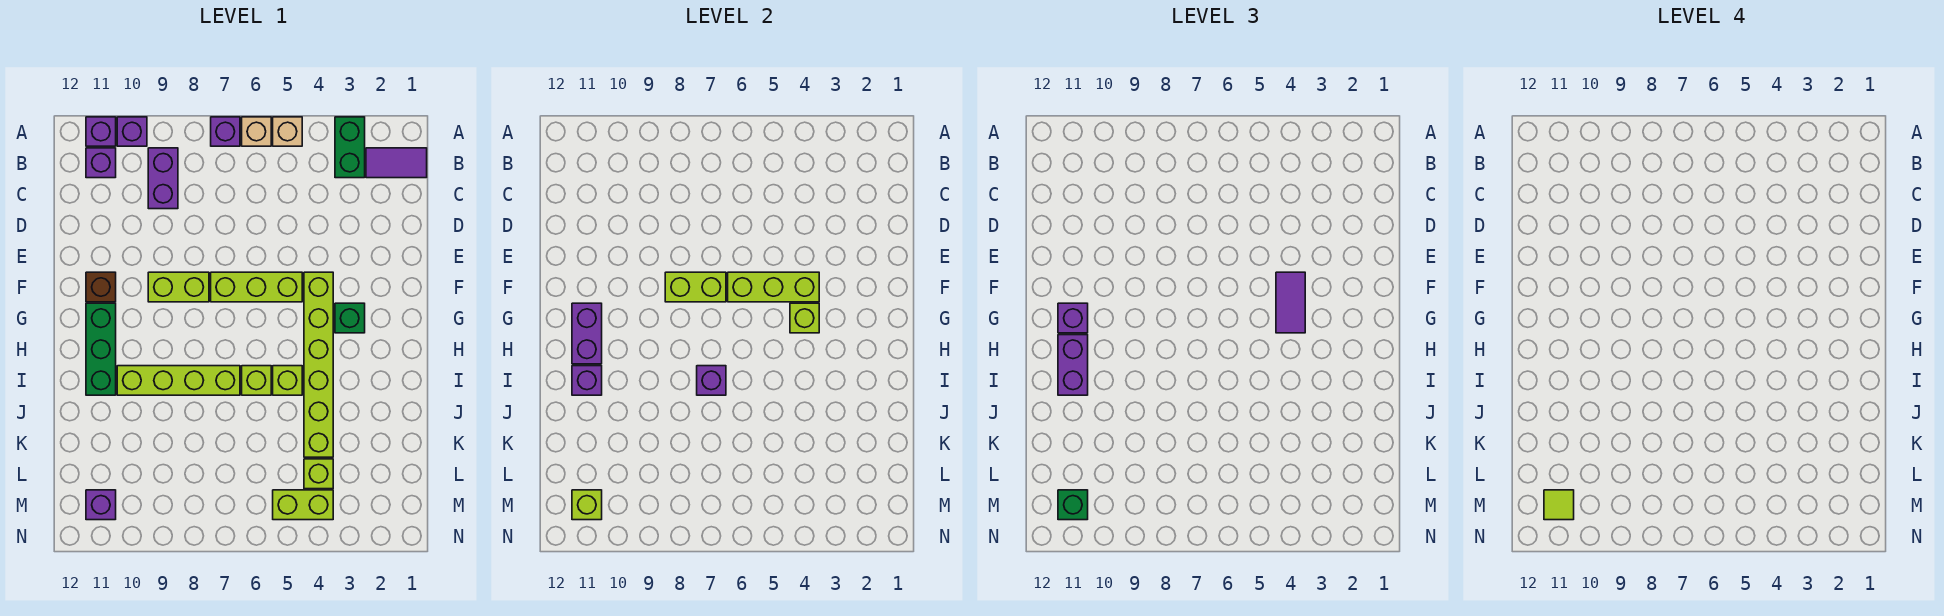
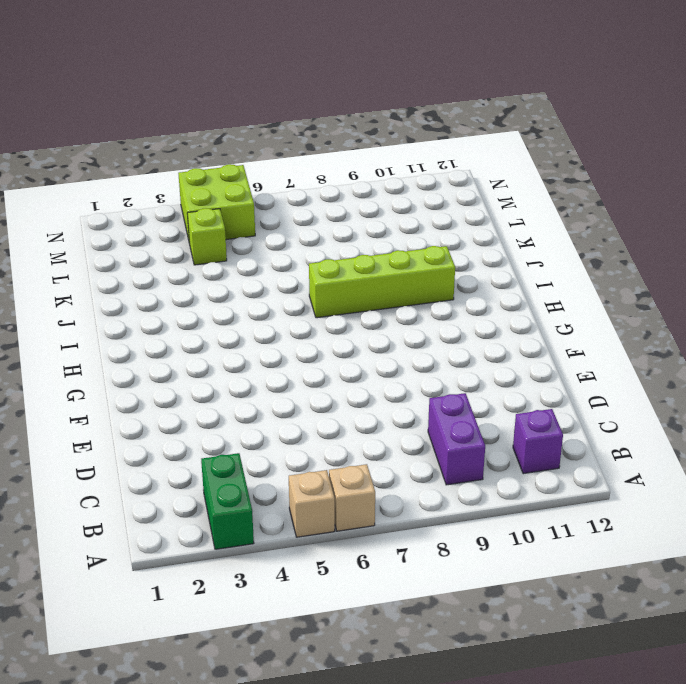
lime brick M4:N5 level 1 -> lime brick M4:M5 level 1
none -> purple brick A7 level 1
none -> purple brick A10 level 1
none -> purple brick A11 level 1
none -> purple tile B1:B2 level 1

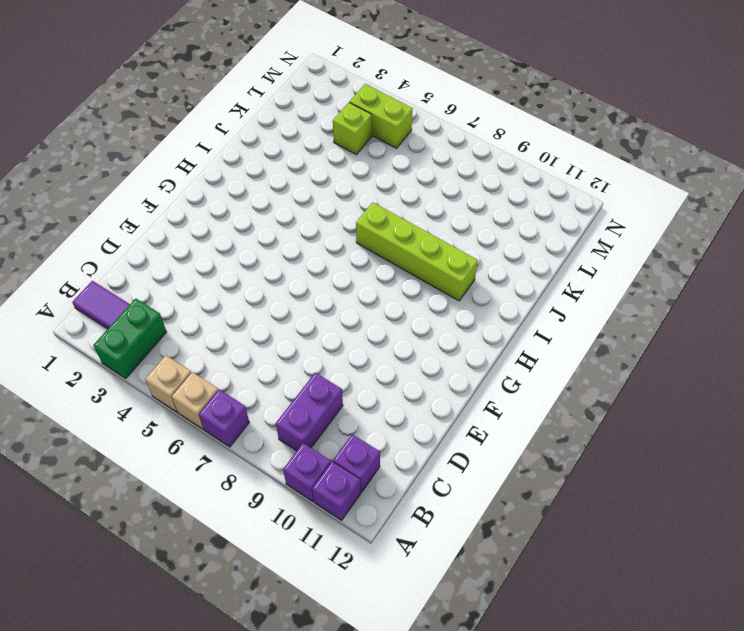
none -> lime brick F4:K4 level 1
none -> lime brick F5:F7 level 1
none -> lime brick F8:F9 level 1
none -> brown brick F11 level 1

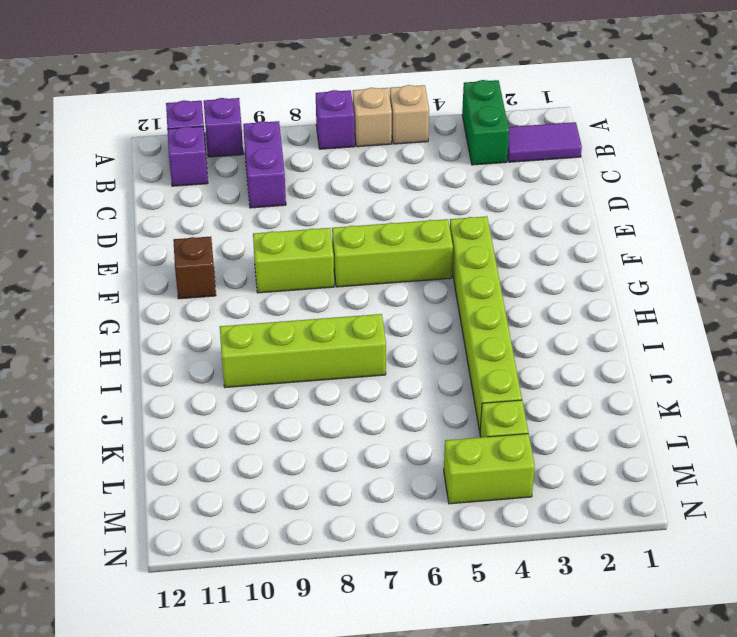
none -> green brick G3 level 1
none -> green brick G11:I11 level 1
none -> lime brick I5 level 1
none -> lime brick I6 level 1

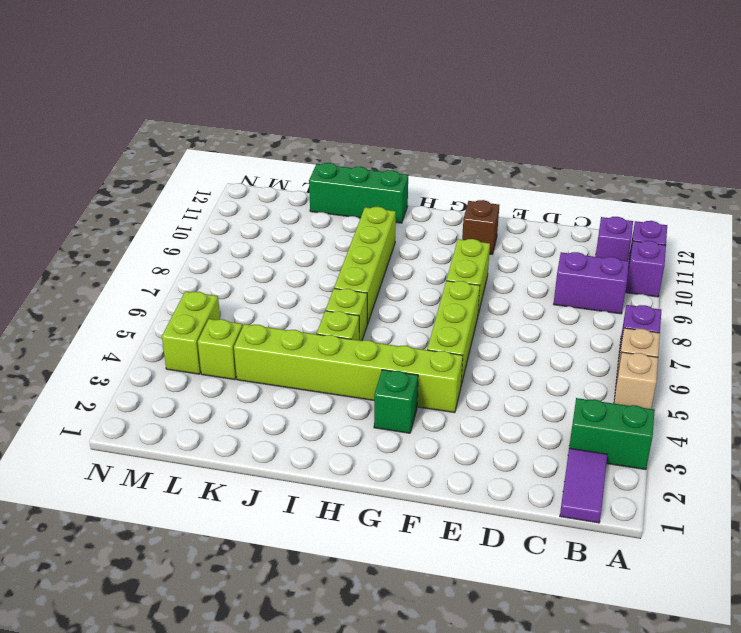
green brick I12:K12 level 1 -> green brick G11:I11 level 1
none -> purple brick M11 level 1
none -> lime brick F4:F6 level 2
none -> lime brick F7:F8 level 2
none -> lime brick G4 level 2

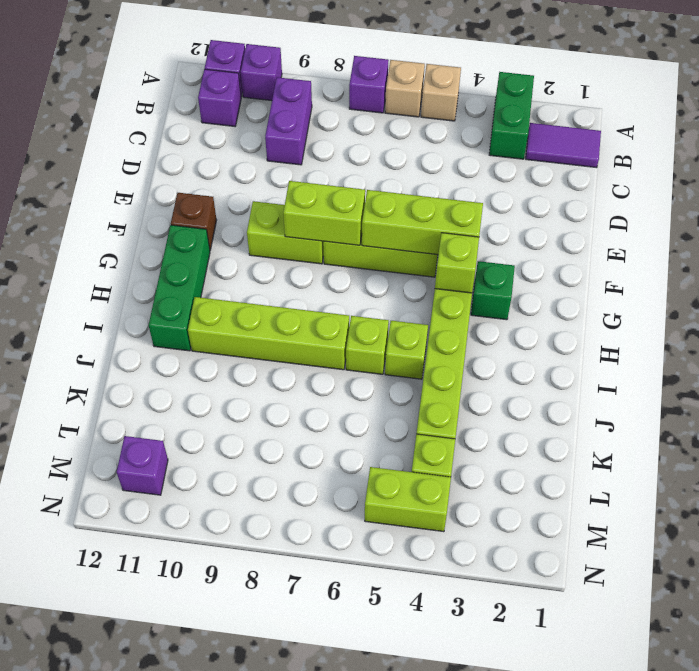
none -> purple brick G11:H11 level 2
none -> purple brick I7 level 2
none -> purple brick I11 level 2
none -> lime brick M11 level 2

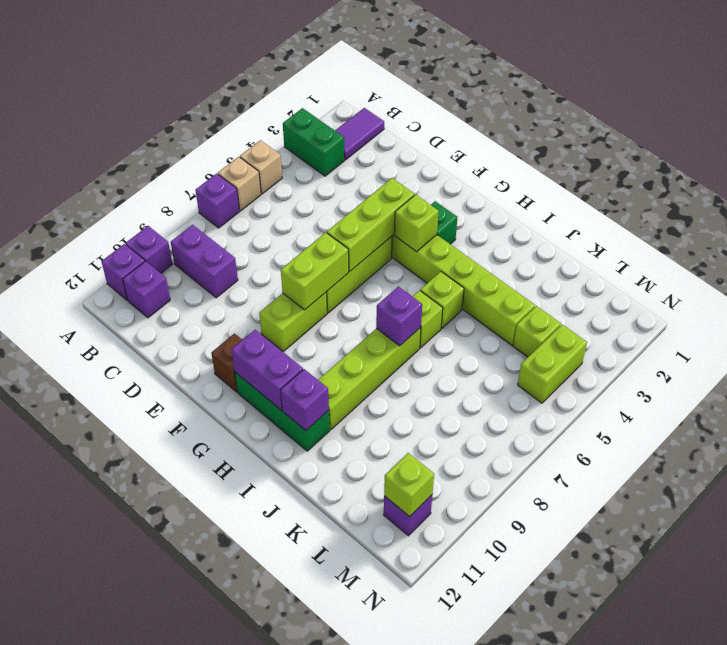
none -> purple tile F4:G4 level 3
none -> purple brick G11 level 3
none -> purple brick H11:I11 level 3
none -> green brick M11 level 3

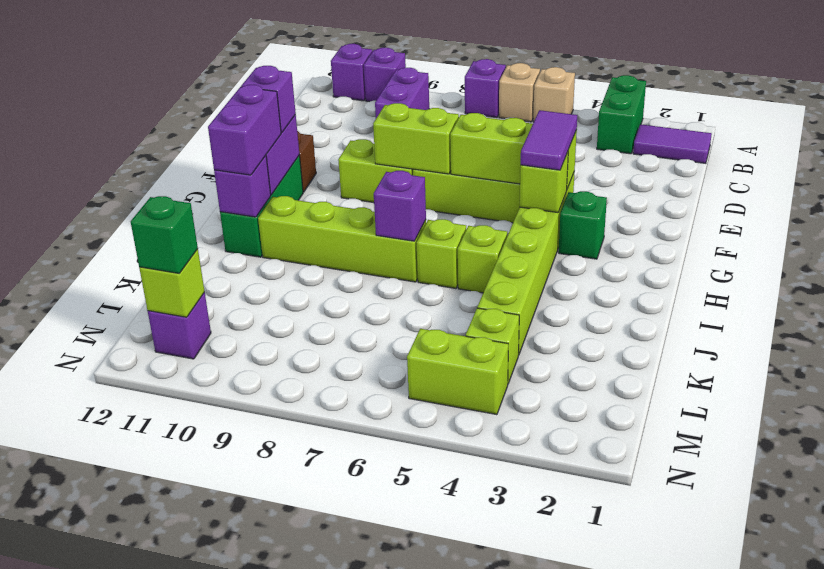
none -> purple brick B11 level 1
none -> lime tile M11 level 4

